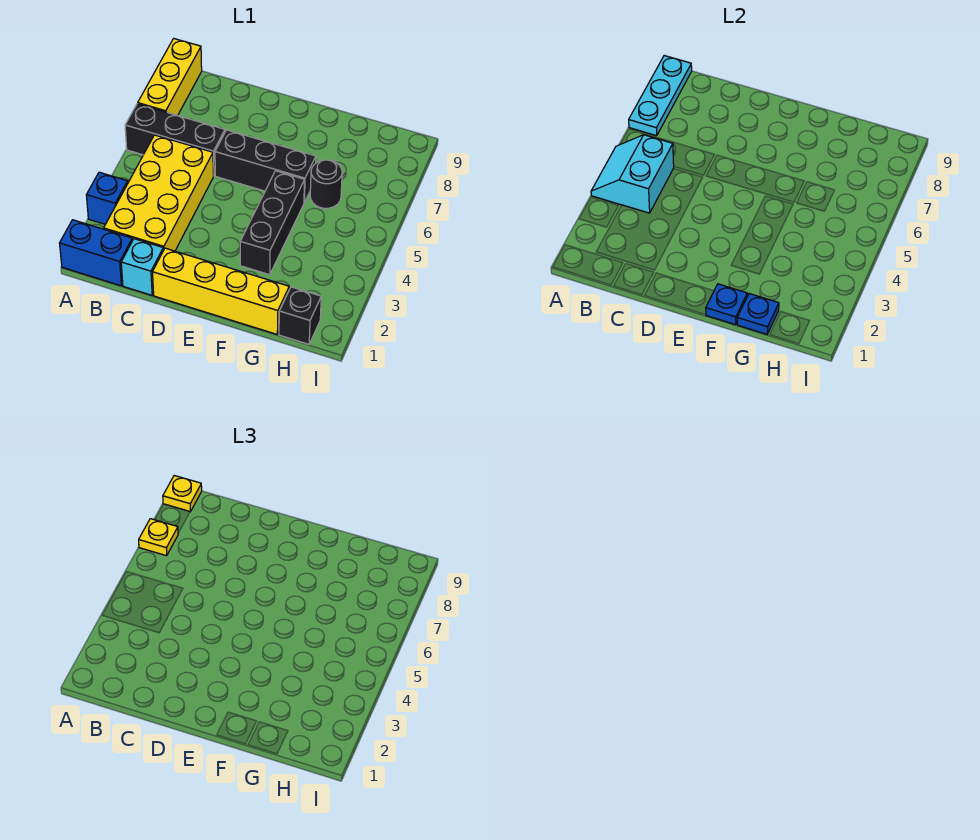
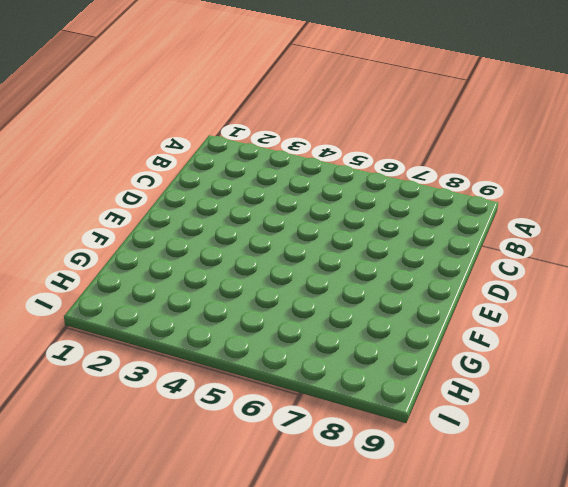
none -> blue brick A1:B1 level 1
none -> blue brick A3 level 1
none -> black brick A6:C6 level 1

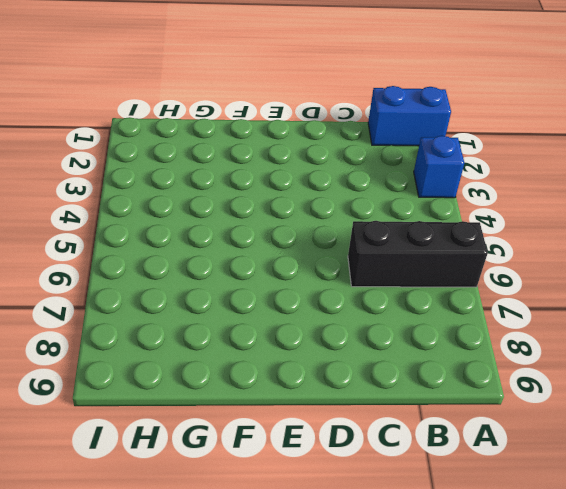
none -> yellow brick A7:A9 level 1
none -> yellow brick B2:C5 level 1
none -> cyan brick C1 level 1

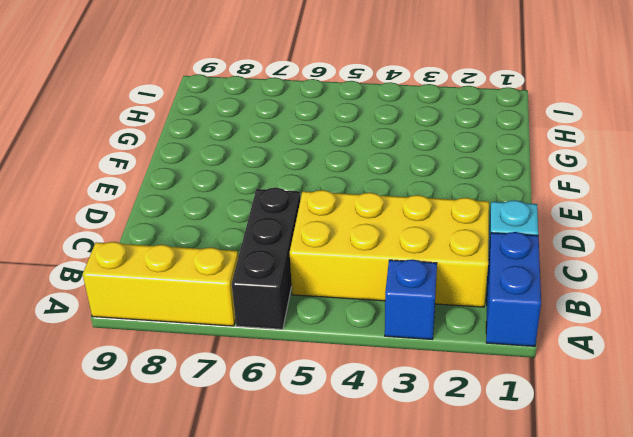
none -> yellow brick D1:G1 level 1
none -> black brick D6:F6 level 1
none -> black brick F3:F5 level 1

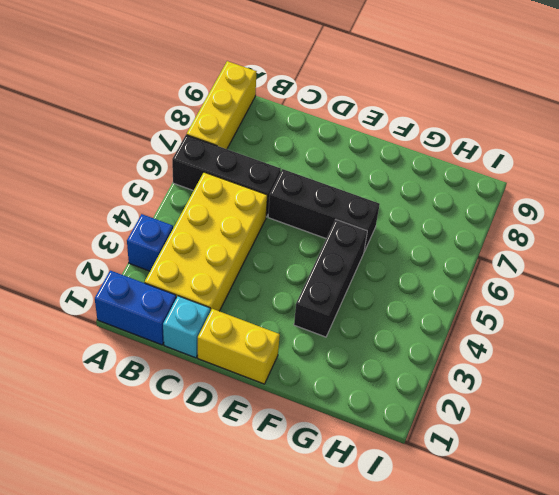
yellow brick D1:E1 level 1 -> yellow brick D1:G1 level 1
none -> black round brick G6 level 1
none -> black brick H1 level 1
none -> cyan slope A4:B5 level 2 top B

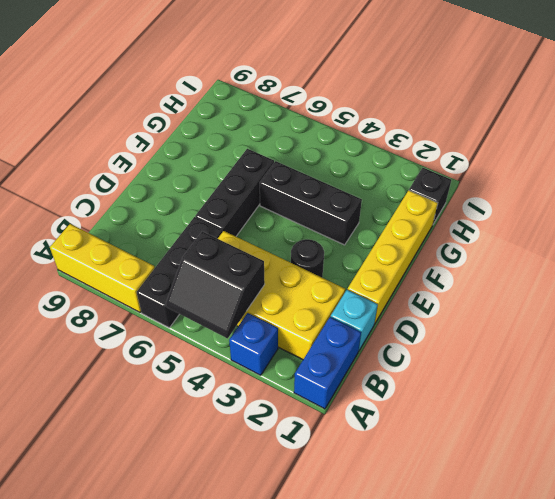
black slope A4:B5 level 2 top B -> cyan slope A4:B5 level 2 top B
black round brick D3 level 1 -> black round brick G6 level 1
none -> cyan plate A7:A9 level 2
none -> blue plate F1 level 2
none -> blue plate G1 level 2

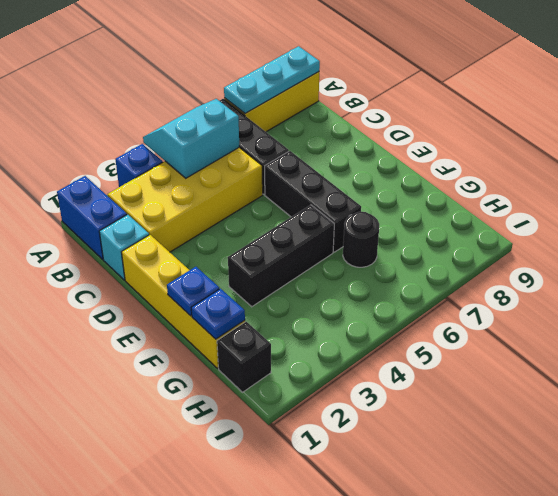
none -> yellow plate A7 level 3
none -> yellow plate A9 level 3

